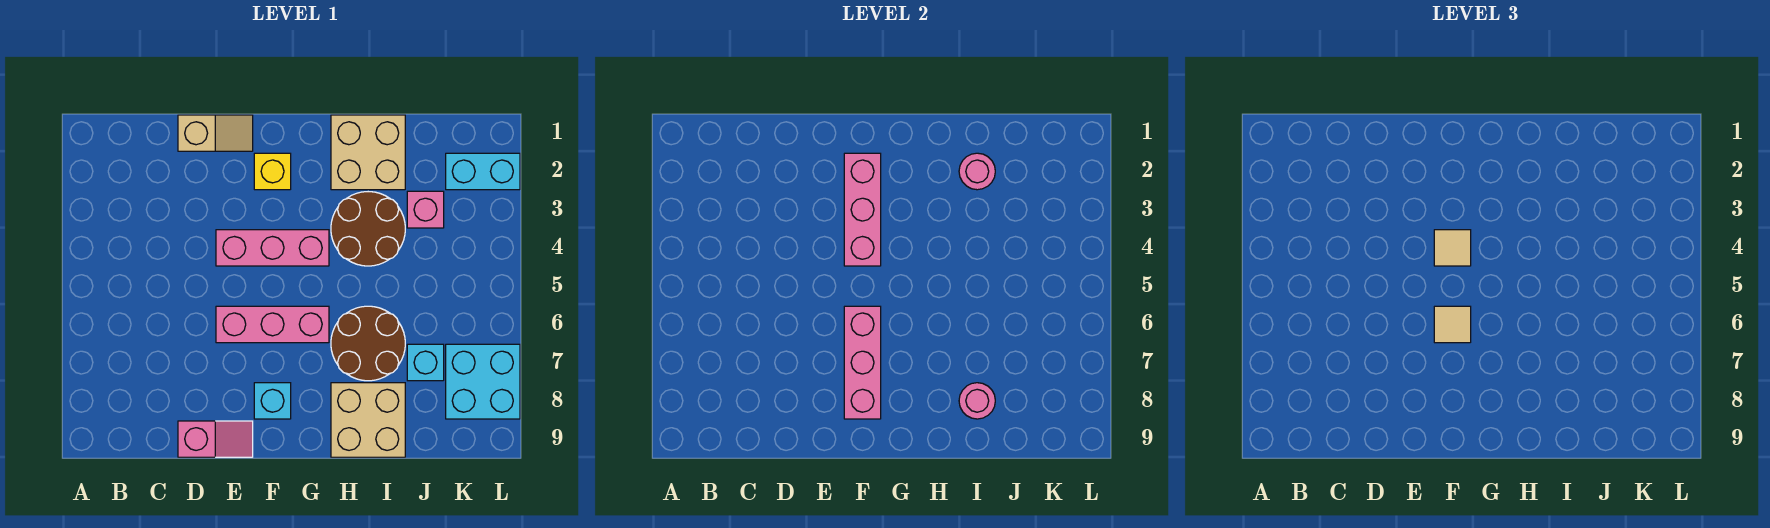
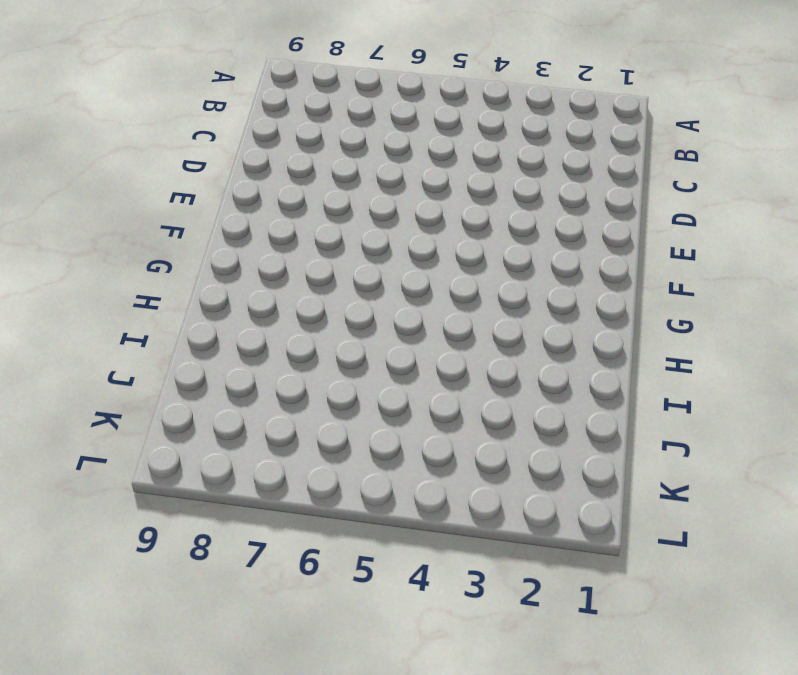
none -> tan slope D1:E1 level 1 top D
none -> pink slope D9:E9 level 1 top D
none -> pink brick E4:G4 level 1

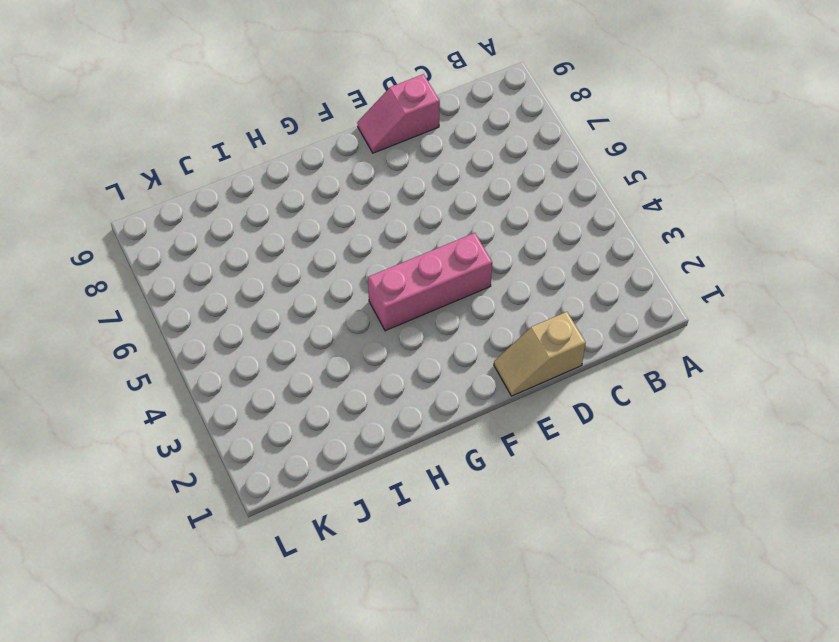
none -> pink brick E6:G6 level 1
none -> yellow brick F2 level 1
none -> cyan brick F8 level 1

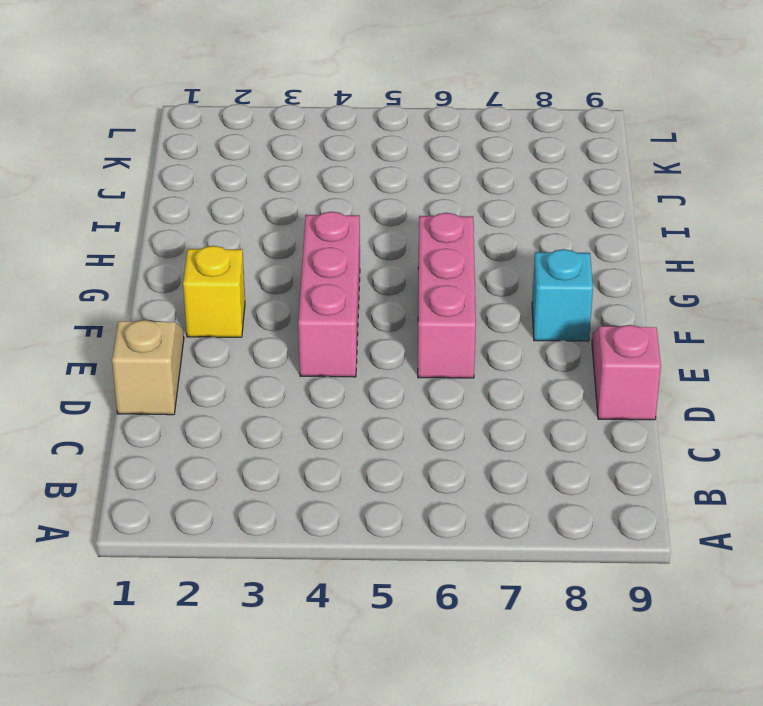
none -> tan brick H1:I2 level 1
none -> brown round brick H3:I4 level 1
none -> brown round brick H6:I7 level 1

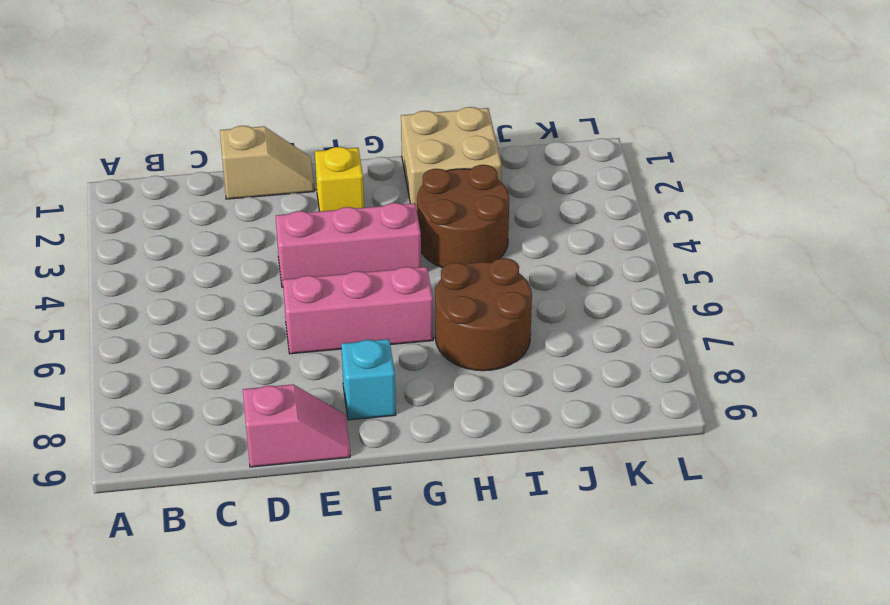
none -> tan brick H8:I9 level 1
none -> pink brick J3 level 1
none -> cyan brick J7 level 1

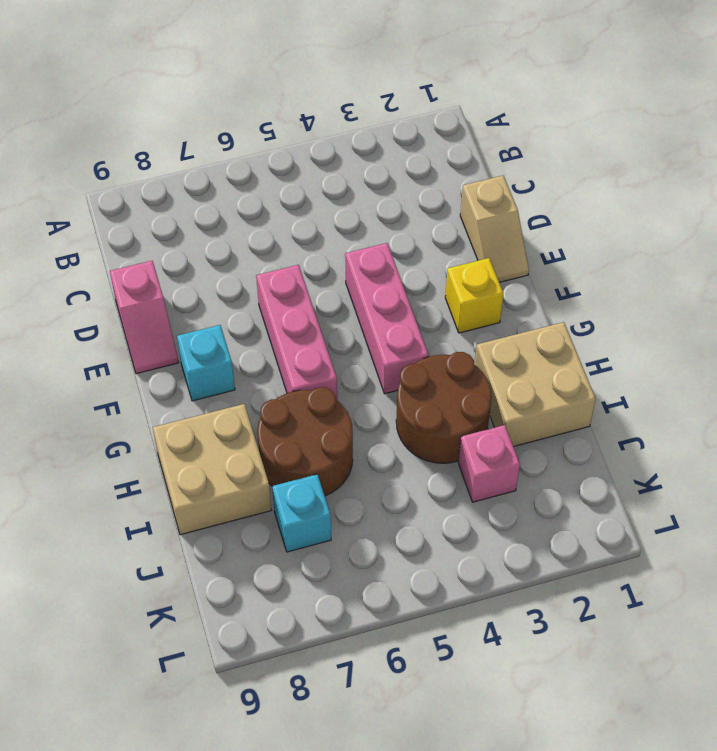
none -> cyan brick K2:L2 level 1
none -> cyan brick K7:L8 level 1
none -> pink brick F2:F4 level 2

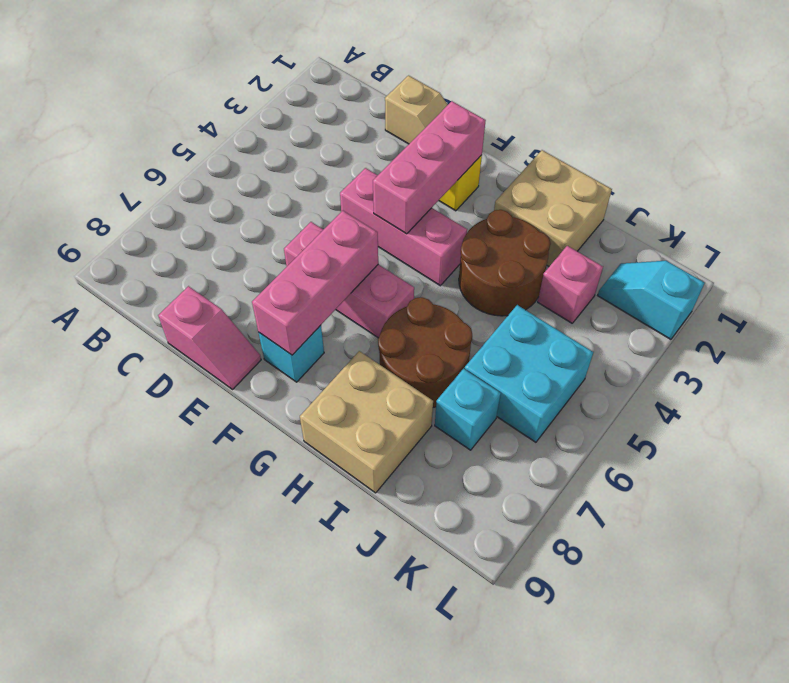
cyan brick J5:K6 level 1 -> cyan brick K7:L8 level 1
cyan slope K2:L2 level 1 top L -> cyan brick K2:L2 level 1
none -> pink round brick I2 level 2
none -> pink round brick I8 level 2
none -> tan tile F4 level 3

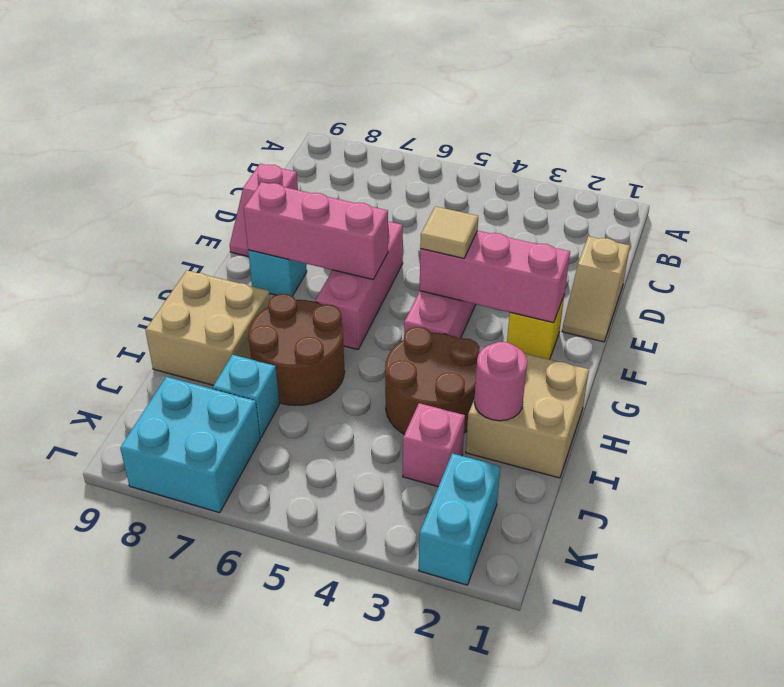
none -> pink round brick I8 level 2
none -> tan tile F6 level 3

